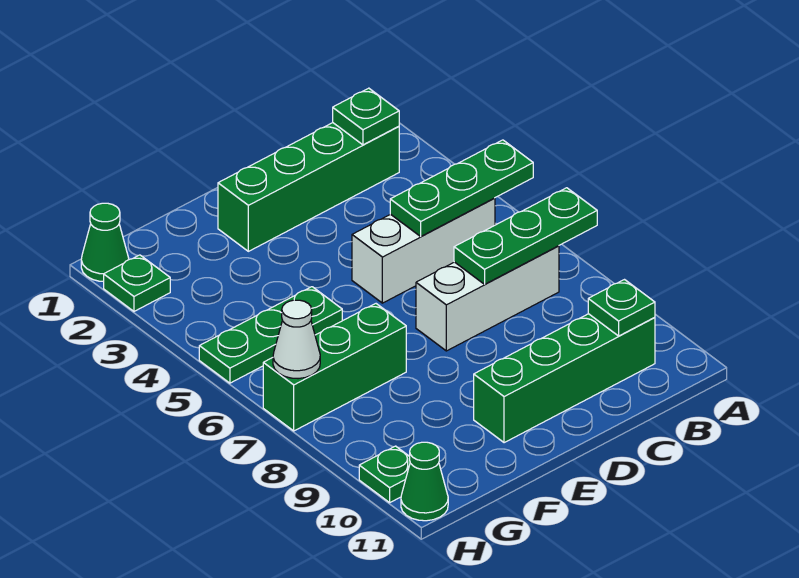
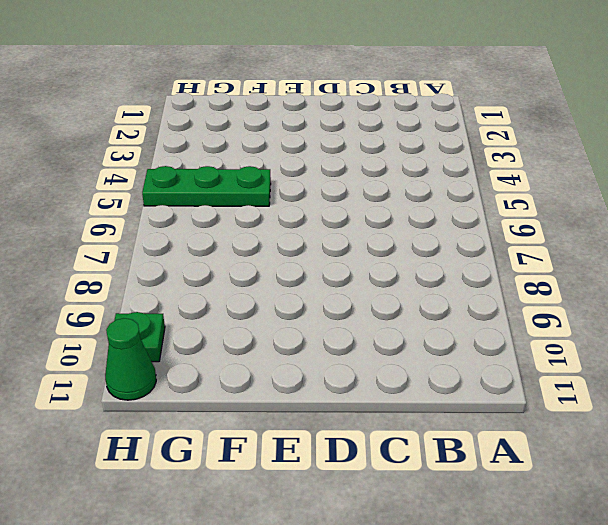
none -> green brick B2:E2 level 1
none -> white brick B5:D5 level 1
none -> white brick B7:D7 level 1

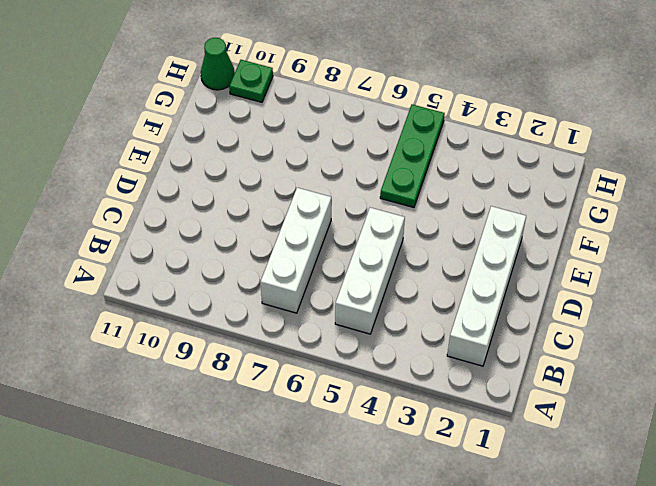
white brick B2:E2 level 1 -> green brick B2:E2 level 1
none -> green brick B10:E10 level 1
none -> green brick F7:H7 level 1
none -> green cone H1 level 1

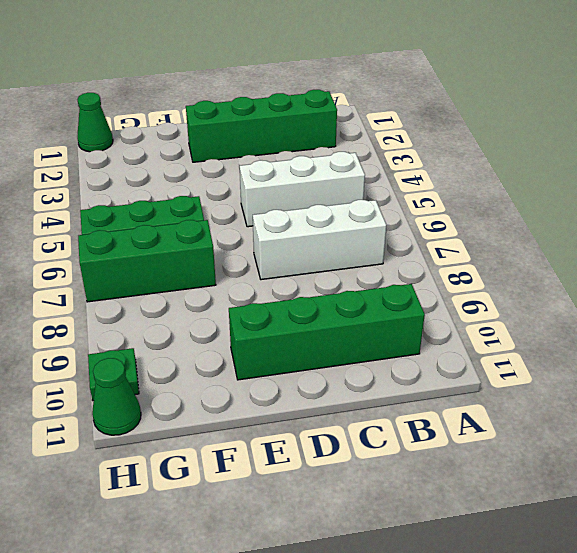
none -> green plate H2 level 1
none -> green plate A5:C5 level 2
none -> green plate A7:C7 level 2

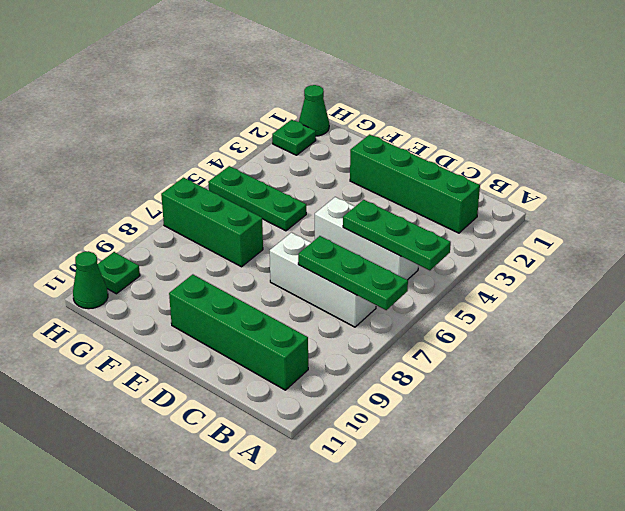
none -> green plate B2 level 2
none -> green plate B10 level 2
none -> white cone H7 level 2

